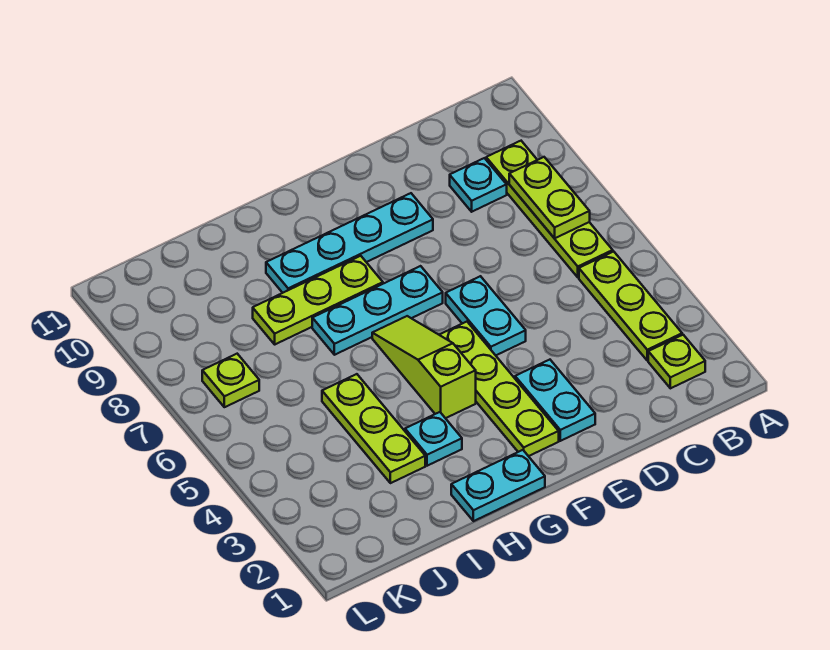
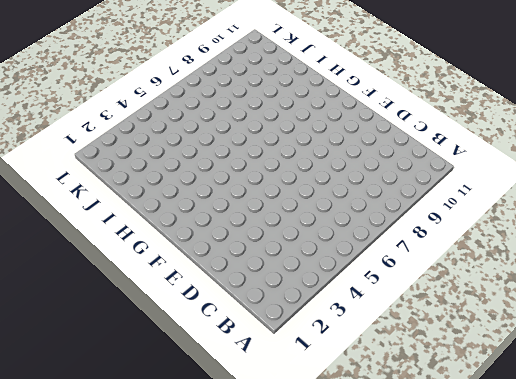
none -> lime plate B2 level 1
none -> lime plate B3:B5 level 1
none -> lime plate B6:B9 level 1

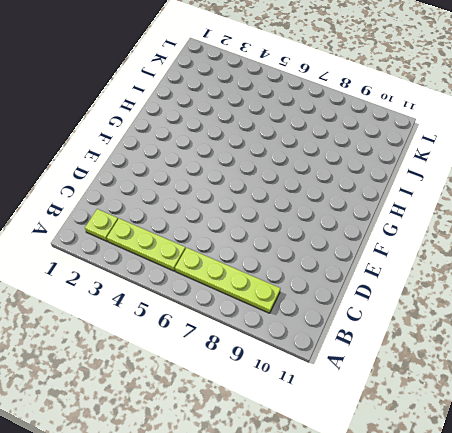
none -> cyan plate C9 level 1
none -> cyan plate E2:E3 level 1
none -> cyan plate E5:E6 level 1

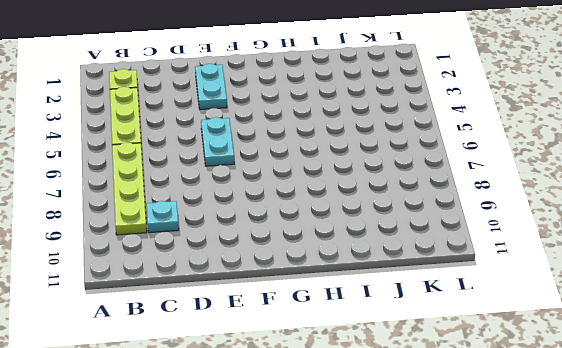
none -> cyan plate E9:H9 level 1
none -> lime plate F2:F5 level 1
none -> cyan plate F7:H7 level 1

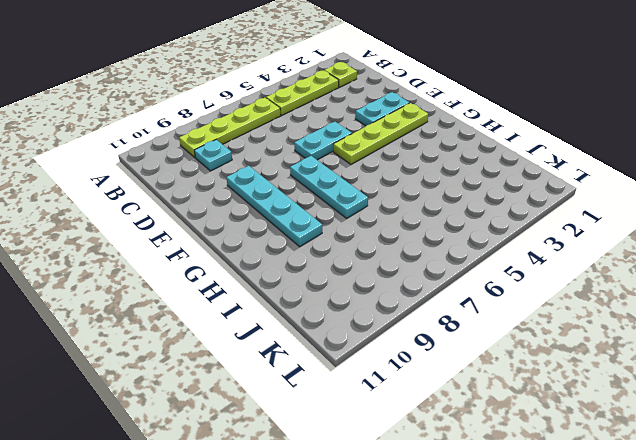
none -> cyan plate G1:H1 level 1
none -> lime slope G4:G6 level 1 top 4
none -> lime plate G8:I8 level 1

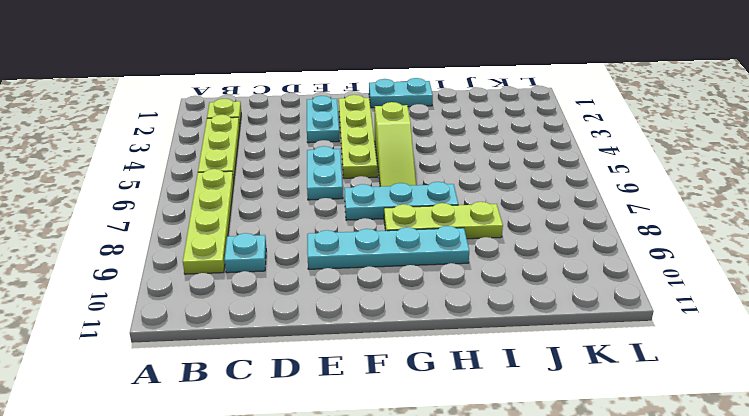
none -> cyan plate H3 level 1
none -> lime plate I3:I5 level 1
none -> lime plate K7 level 1

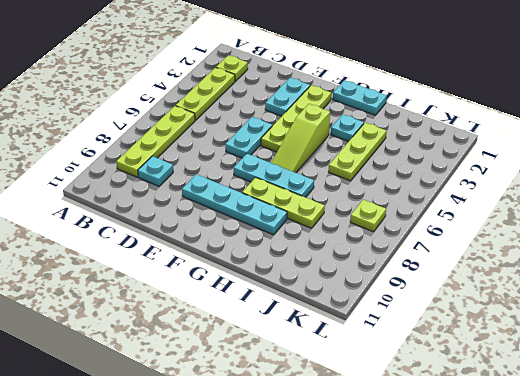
none -> lime plate B7:B8 level 2

